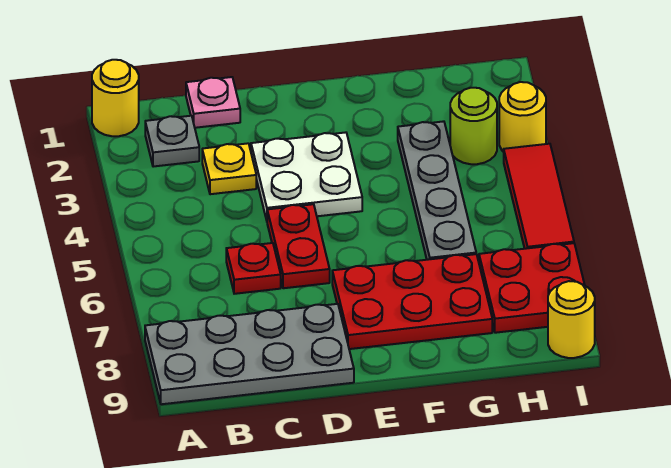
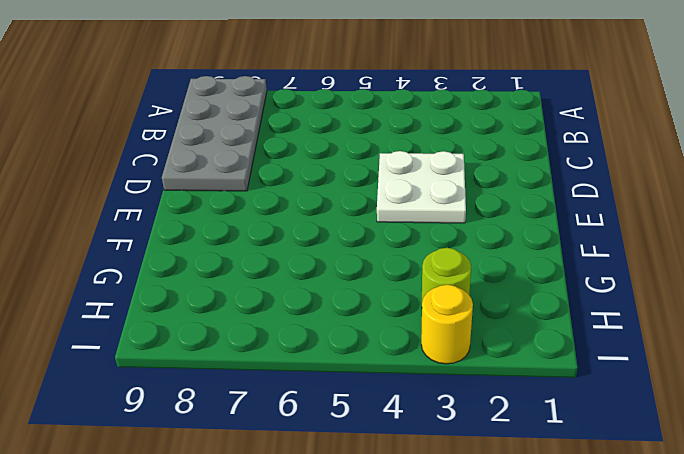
none -> yellow round brick A1 level 1
none -> grey plate B2 level 1
none -> pink plate C1 level 1

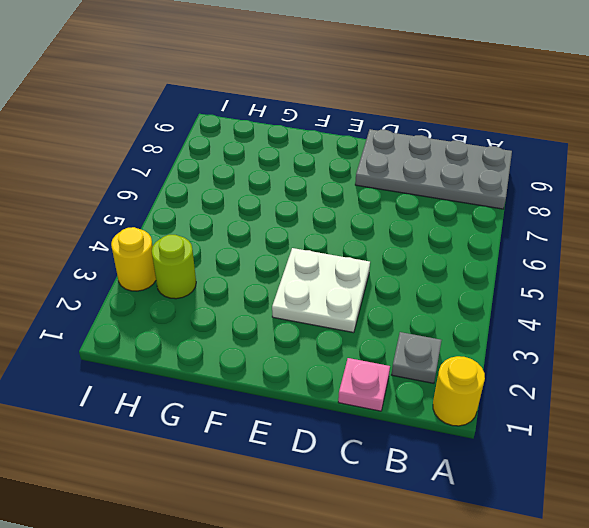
none -> yellow plate C3 level 1
none -> red plate C6 level 1
none -> red plate D5:D6 level 1

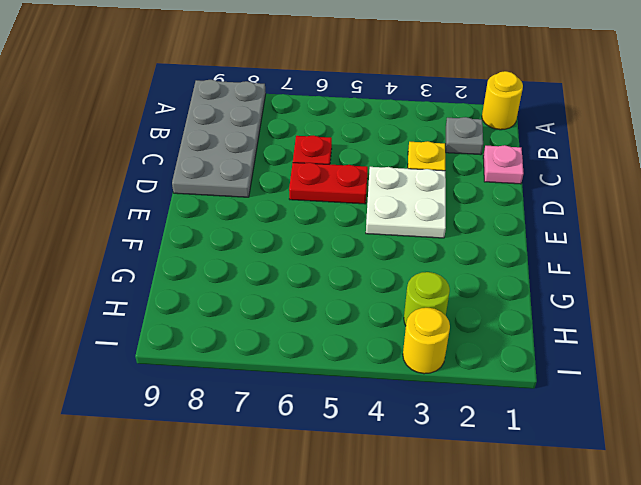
none -> red plate E7:G8 level 1
none -> grey plate G3:G6 level 1
none -> red plate H7:I8 level 1

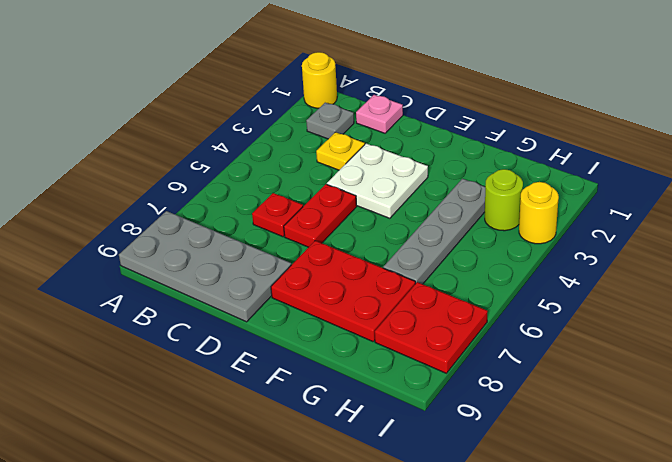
none -> red tile I4:I6 level 1
none -> yellow round brick I9 level 1

